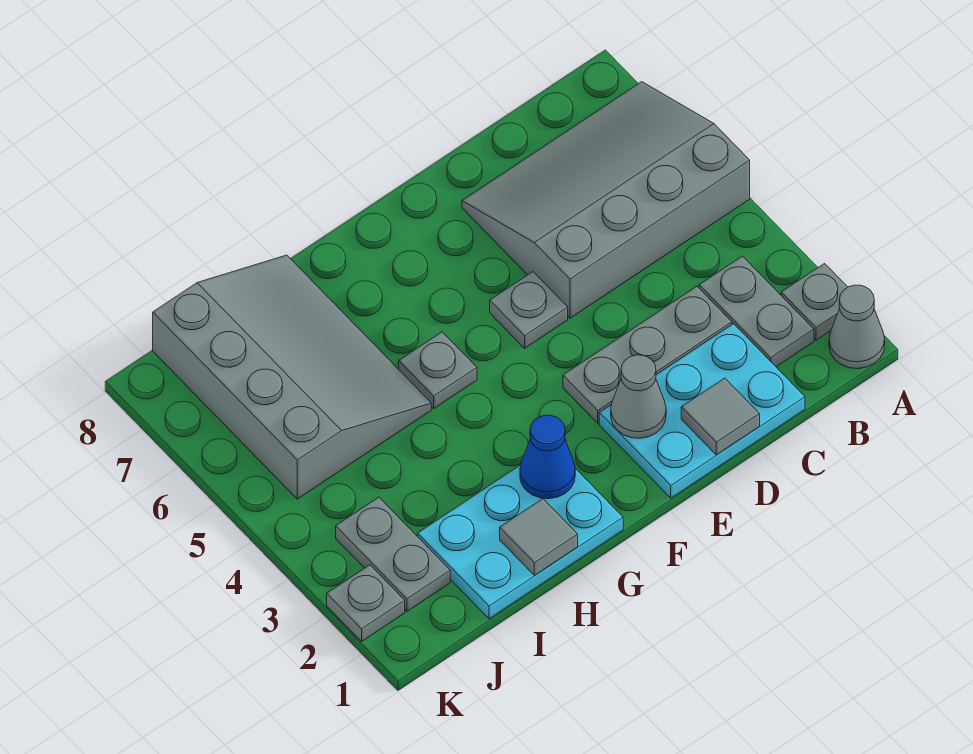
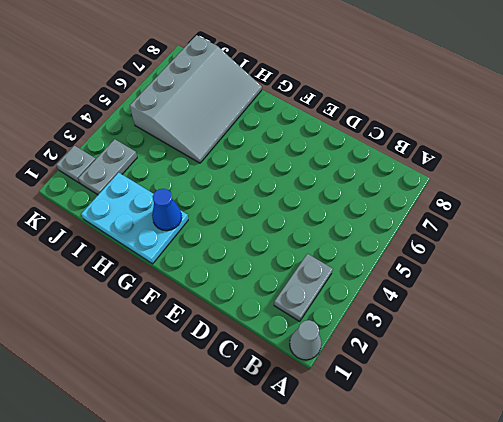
none -> grey plate A2 level 1
none -> grey slope A5:D7 level 1 top 5
none -> cyan plate C1:E2 level 1

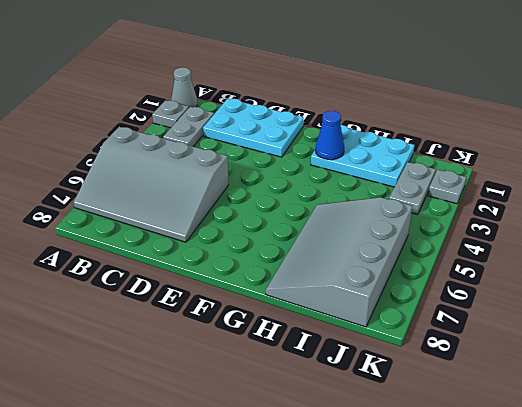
none -> grey plate C3:E3 level 1
none -> grey plate E5 level 1
none -> grey plate G5 level 1

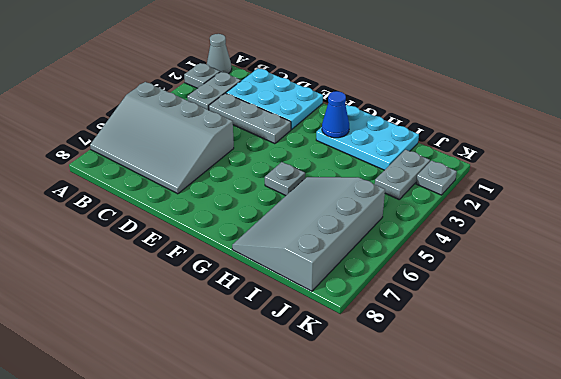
none -> grey plate E5 level 1
none -> grey tile D1 level 2
none -> grey cone E2 level 2

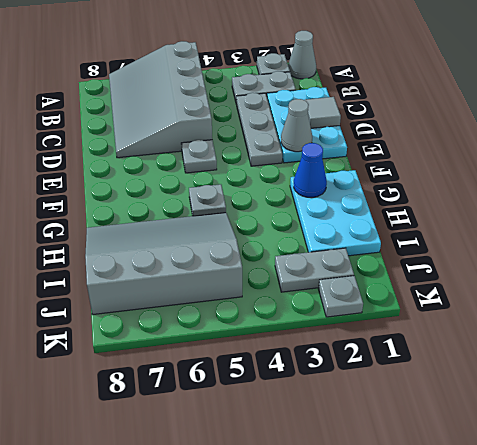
none -> grey tile H1 level 2

